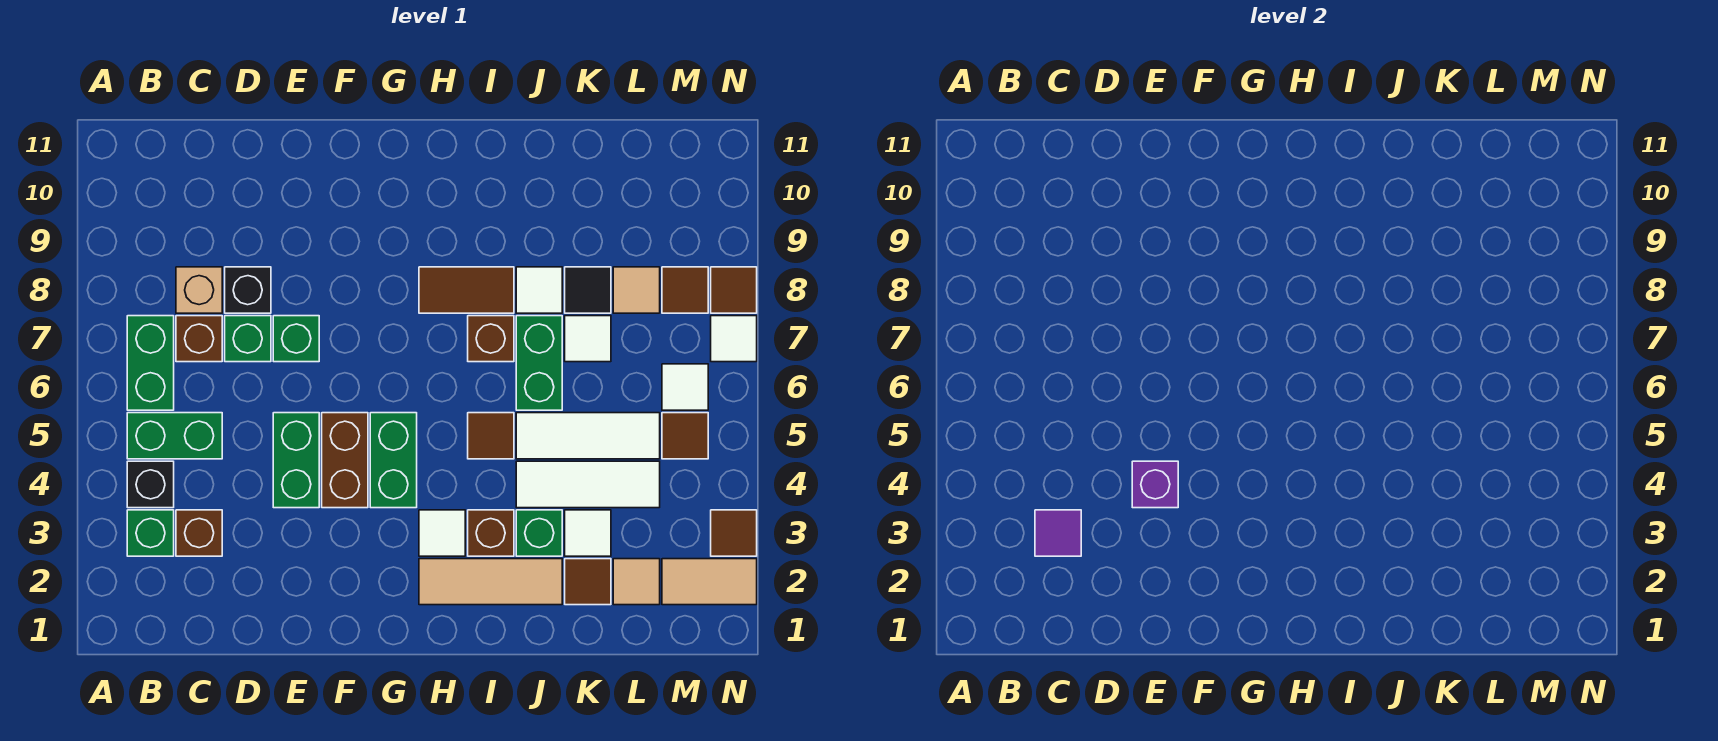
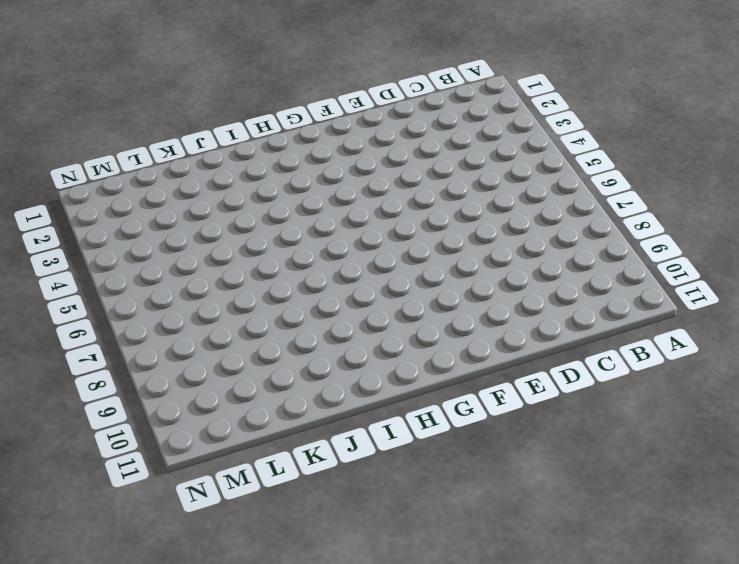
none -> green brick B3 level 1
none -> black brick B4 level 1
none -> green brick B5:C5 level 1
none -> green brick B6:B7 level 1

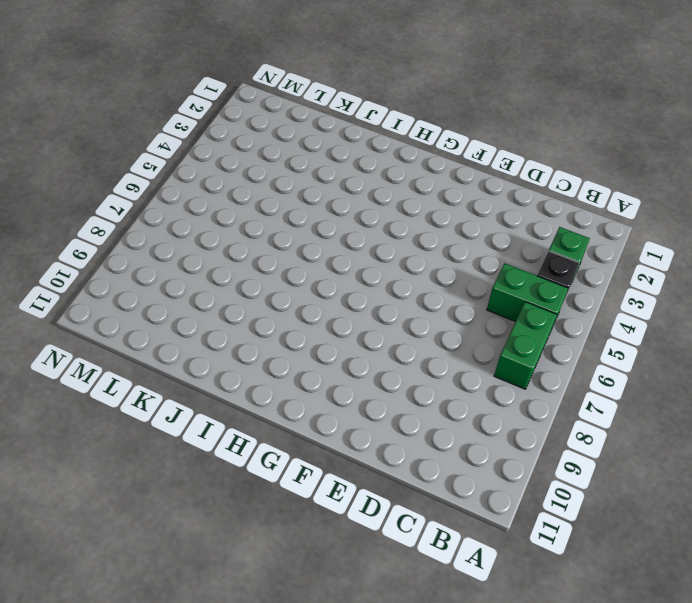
none -> brown brick C3 level 1
none -> brown brick C7 level 1
none -> tan brick C8 level 1
none -> green brick D7 level 1

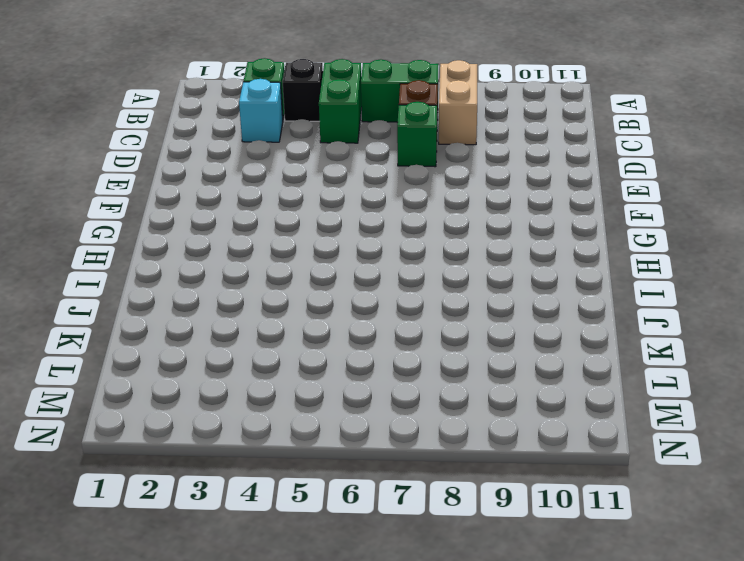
tan brick B8:C8 level 1 -> tan brick C8 level 1
cyan brick C3 level 1 -> brown brick C3 level 1
none -> black brick D8 level 1
none -> green brick E4:E5 level 1
none -> green brick E7 level 1
none -> brown brick F4:F5 level 1

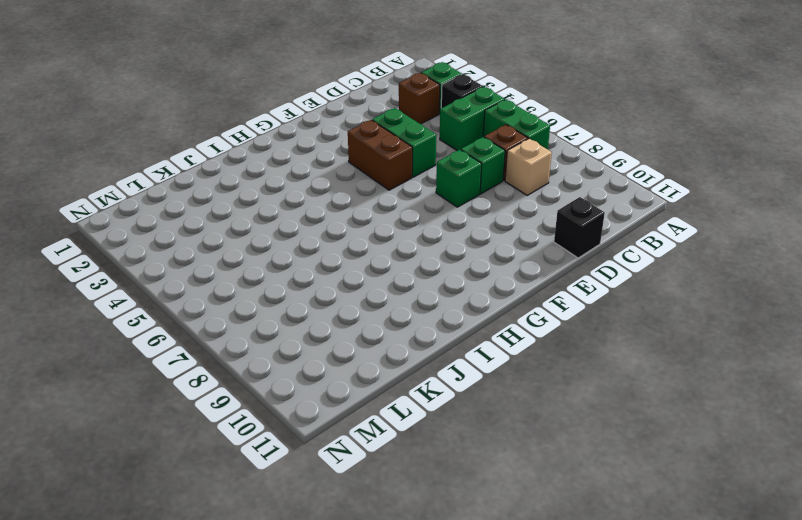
black brick D11 level 1 -> black brick D8 level 1
none -> green brick G4:G5 level 1
none -> tan tile H2:J2 level 1
none -> white tile H3 level 1
none -> brown tile H8:I8 level 1

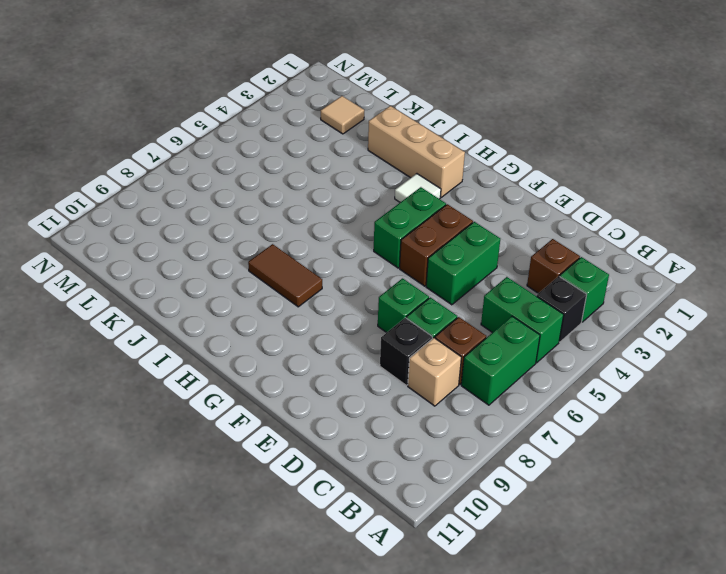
tan brick H2:J2 level 1 -> tan tile H2:J2 level 1
none -> brown brick I3 level 1
none -> brown tile I5 level 1
none -> brown brick I7 level 1
none -> green brick J3 level 1

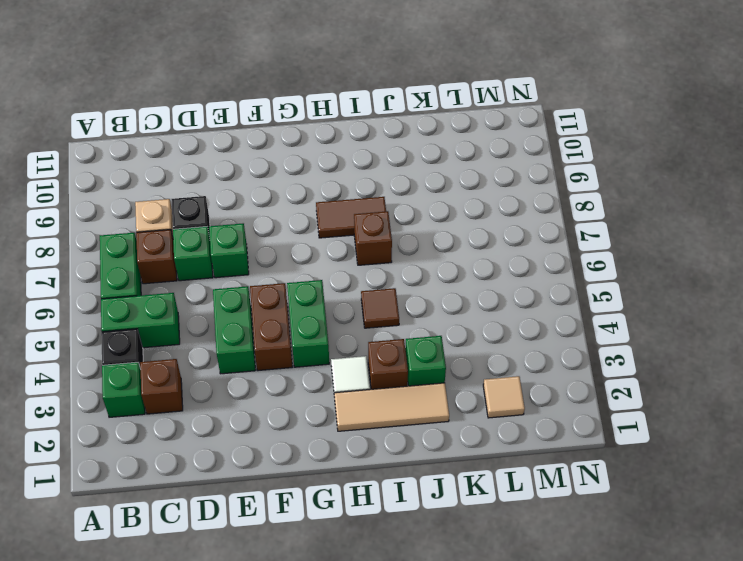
none -> white tile J4:L4 level 1
none -> white tile J5:L5 level 1
none -> green brick J6:J7 level 1
none -> white tile J8 level 1

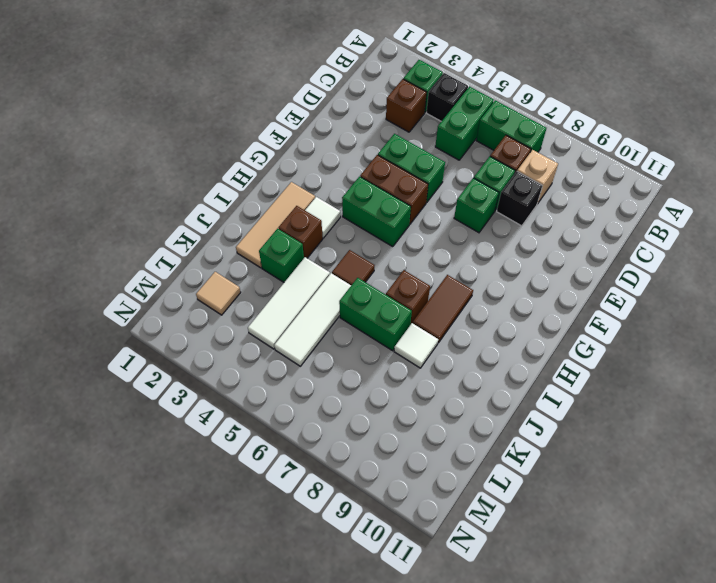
none -> brown tile K2 level 1
none -> white tile K3 level 1
none -> white tile K7 level 1
none -> black tile K8 level 1

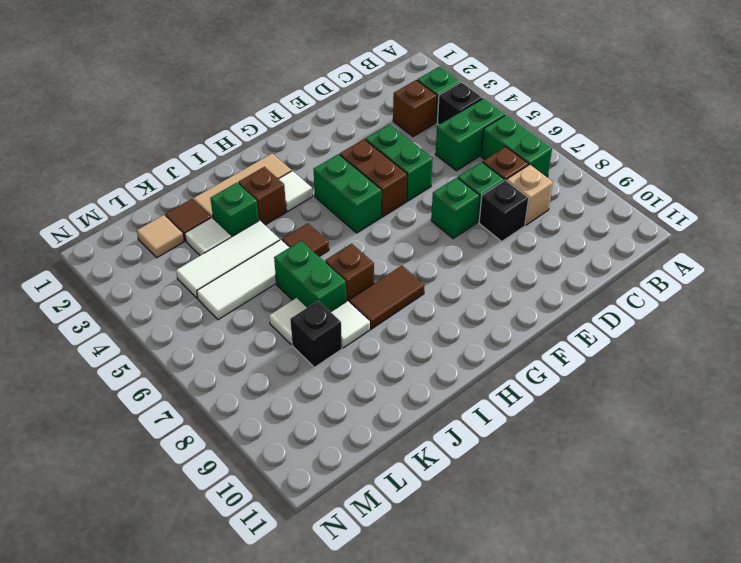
black brick K8 level 1 -> black tile K8 level 1
none -> tan tile L8 level 1
none -> tan tile M2:N2 level 1
none -> brown tile M5 level 1
none -> white tile M6 level 1

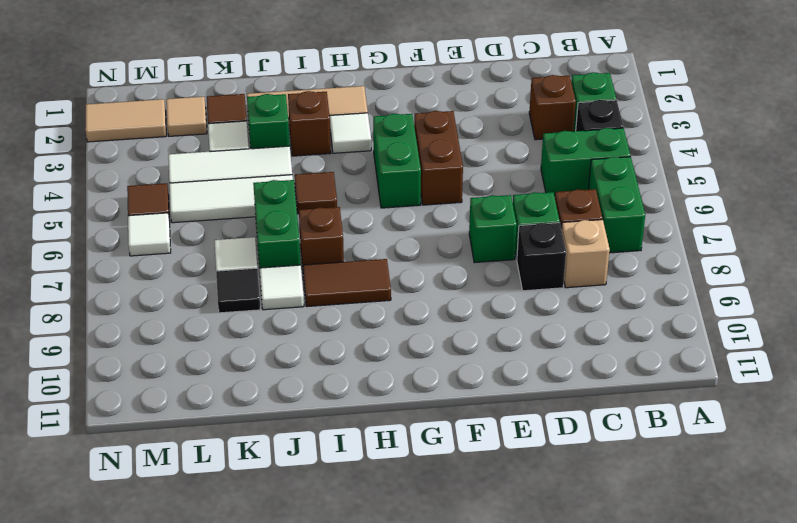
none -> green brick E4:E5 level 1
none -> tan tile L8 level 1
none -> brown tile M8 level 1
none -> brown tile N3 level 1

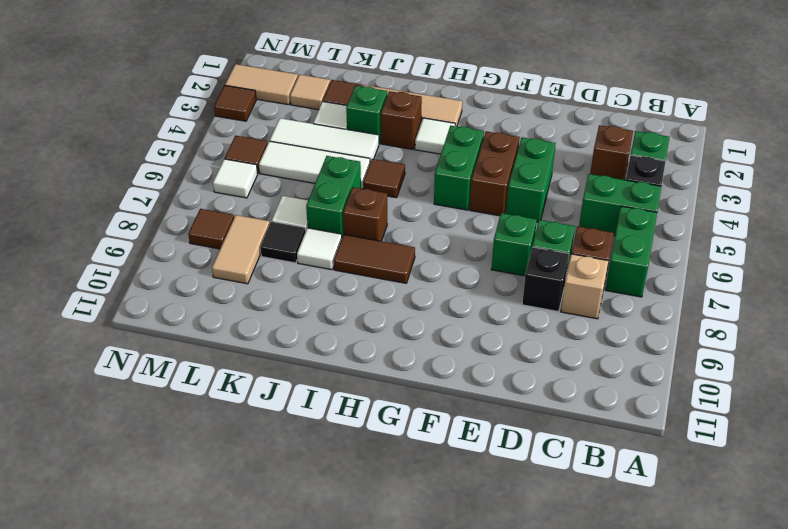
tan tile L8:L9 level 1 -> tan tile L8 level 1
none -> white tile N7 level 1
none -> brown tile N8 level 1
none -> purple tile C3 level 2
none -> purple brick E4 level 2

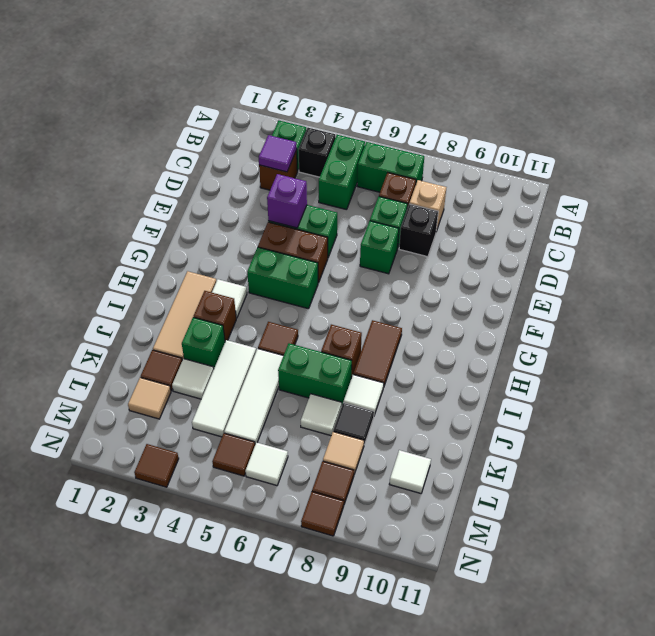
white tile L10 level 1 -> white tile N7 level 1
none -> tan tile M2:N2 level 1

